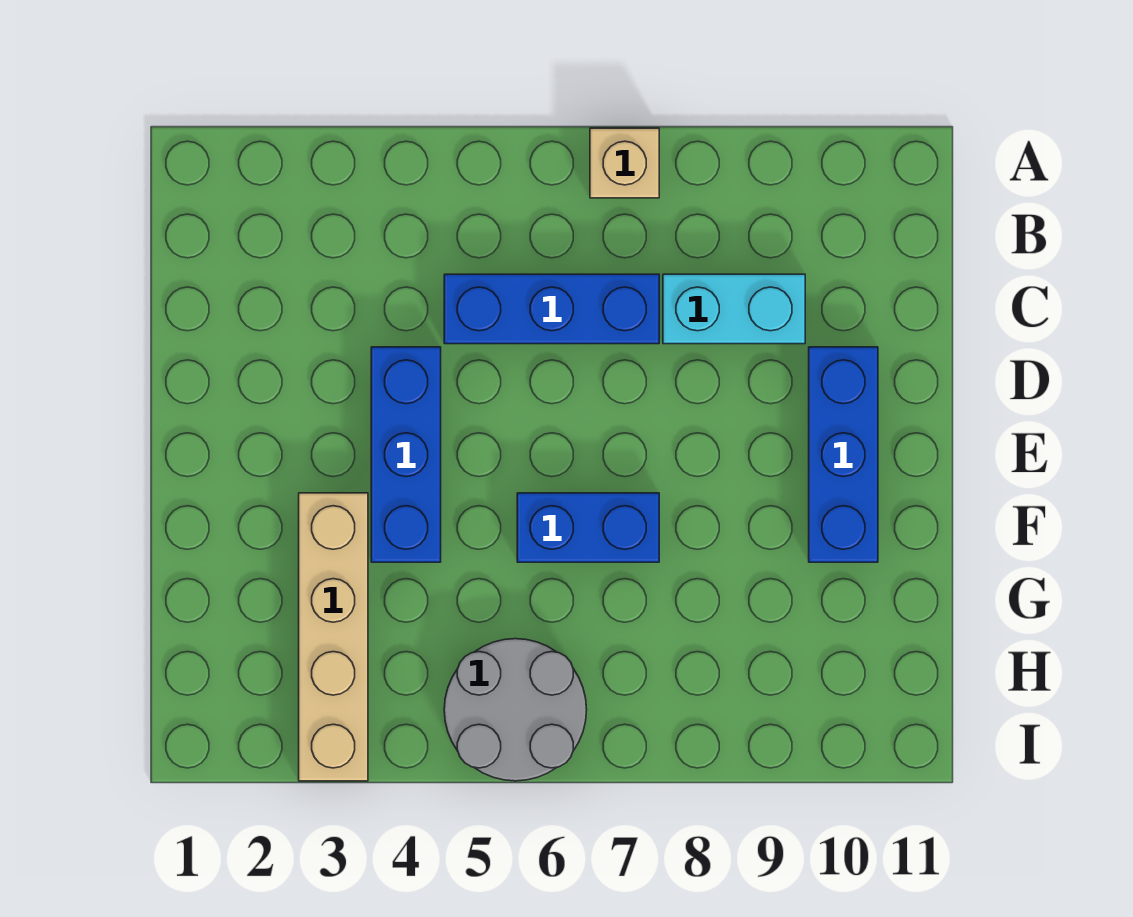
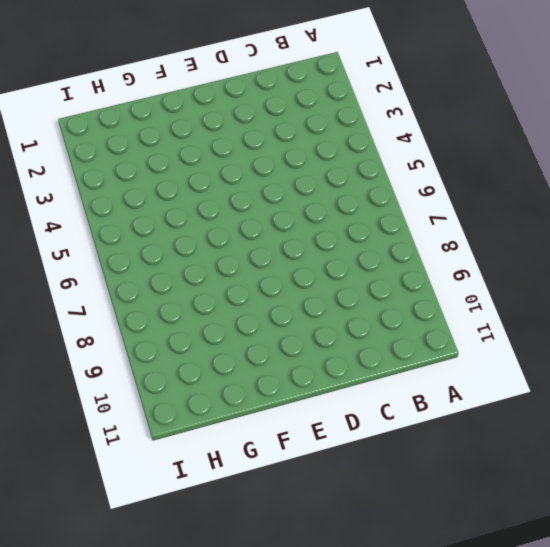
none -> tan brick A7 level 1
none -> blue brick C5:C7 level 1

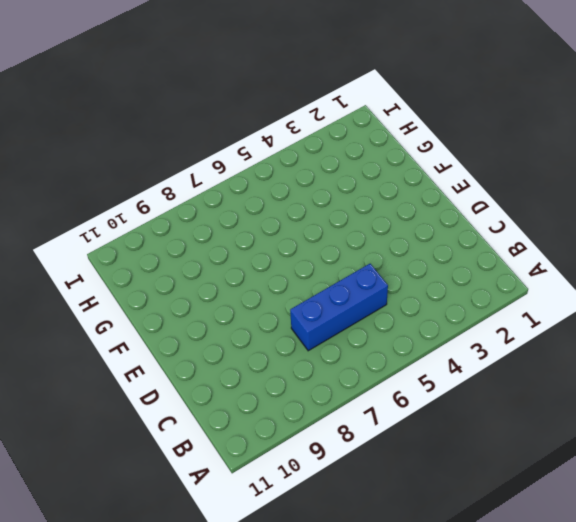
none -> tan brick A7 level 1
none -> cyan brick C8:C9 level 1

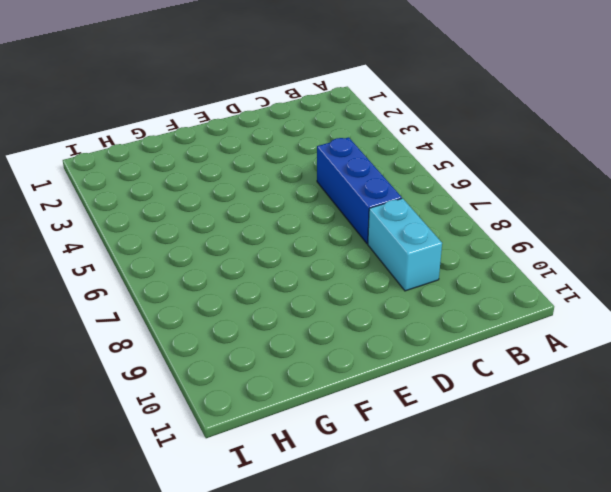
none -> tan brick A7 level 1
none -> blue brick D4:F4 level 1

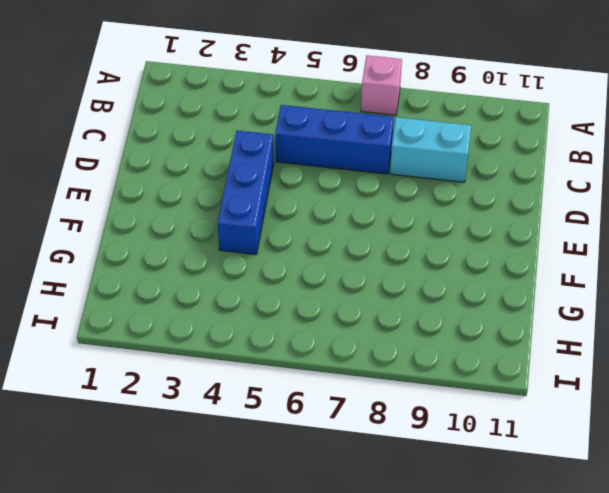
pink brick A7 level 1 -> tan brick A7 level 1
none -> blue brick D10:F10 level 1
none -> tan brick F3:I3 level 1

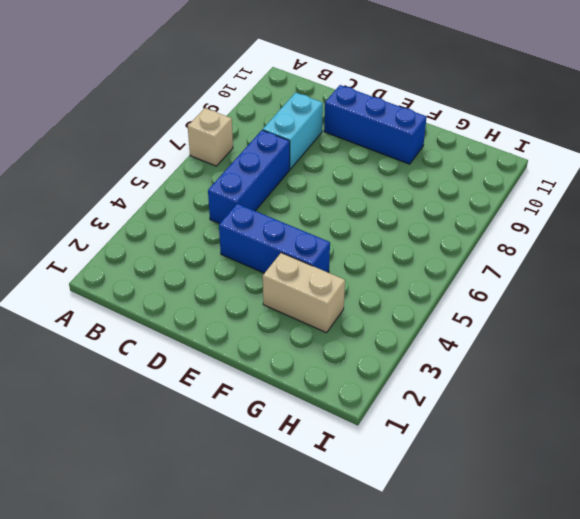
tan brick F3:G3 level 1 -> tan brick F3:I3 level 1
none -> blue brick F6:F7 level 1
none -> grey round brick H5:I6 level 1

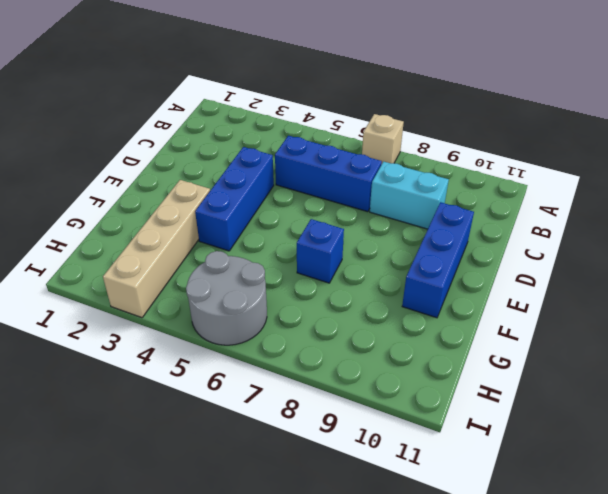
blue brick F7 level 1 -> blue brick F6:F7 level 1

